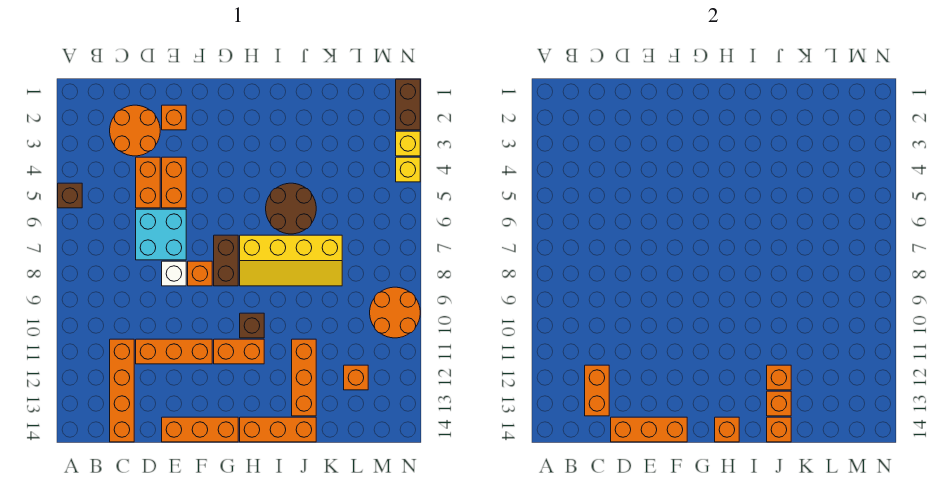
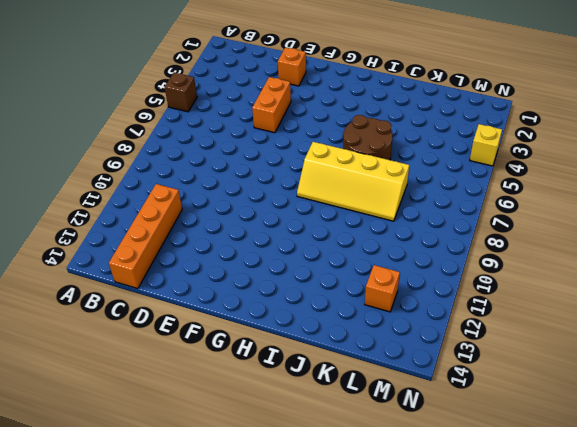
none -> orange round brick C2:D3 level 1
none -> orange brick D4:D5 level 1
none -> cyan brick D6:E7 level 1

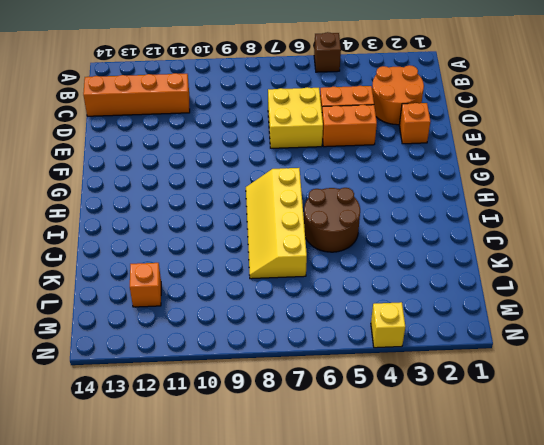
yellow brick D6:E7 level 1 -> cyan brick D6:E7 level 1
none -> orange brick D11:F11 level 1
none -> white brick E8 level 1
none -> orange brick E14:G14 level 1

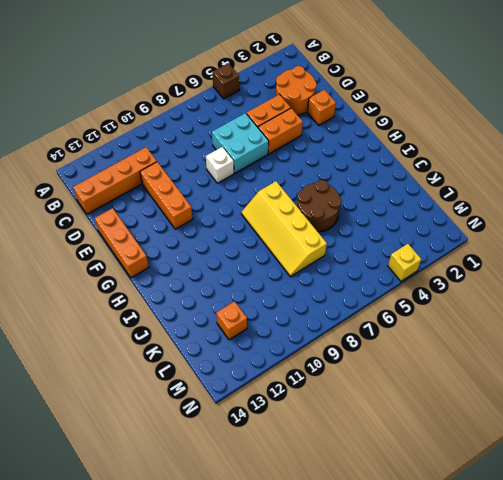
none -> orange brick F8 level 1
none -> brown brick G7:G8 level 1
none -> orange brick G11:H11 level 1

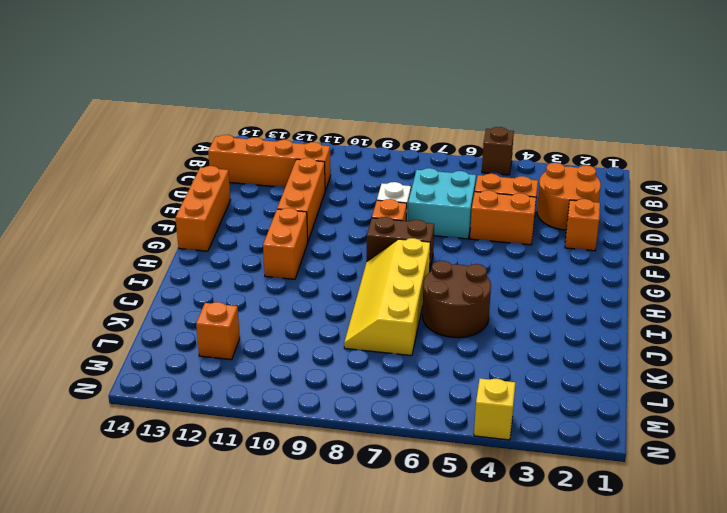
none -> brown brick H10 level 1
none -> orange brick H14:J14 level 1
none -> orange brick J11:J13 level 1

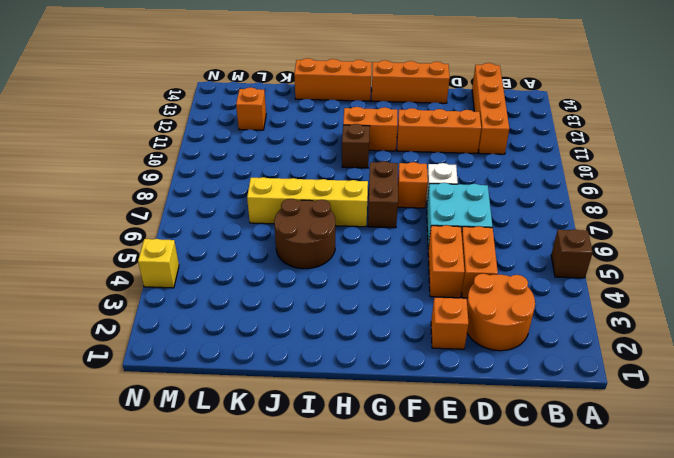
none -> orange brick J11:J13 level 1
none -> orange round brick M9:N10 level 1
none -> brown brick N1:N2 level 1

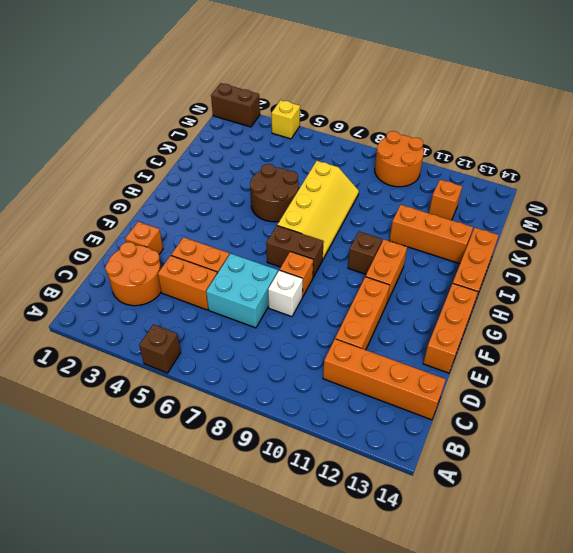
none -> yellow brick N3 level 1
none -> orange brick C12:C13 level 2
none -> orange brick D14:F14 level 2

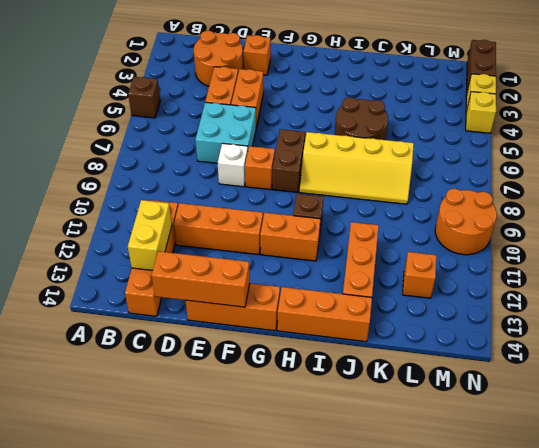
yellow brick C12:C13 level 2 -> orange brick C12:C13 level 2
none -> orange brick H14 level 2
none -> orange brick J12 level 2
none -> orange brick J13 level 2

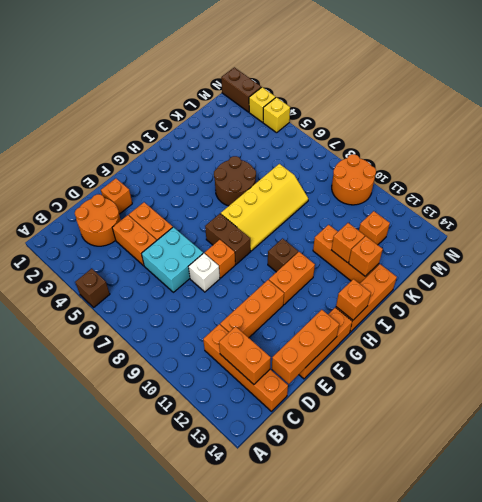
none -> orange brick J14 level 2

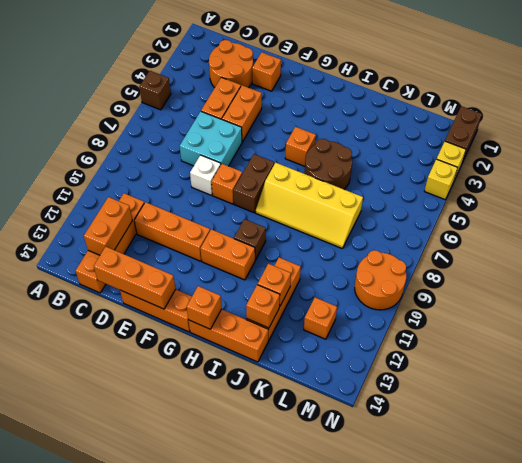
orange brick H5 level 1 -> orange brick J14 level 2

